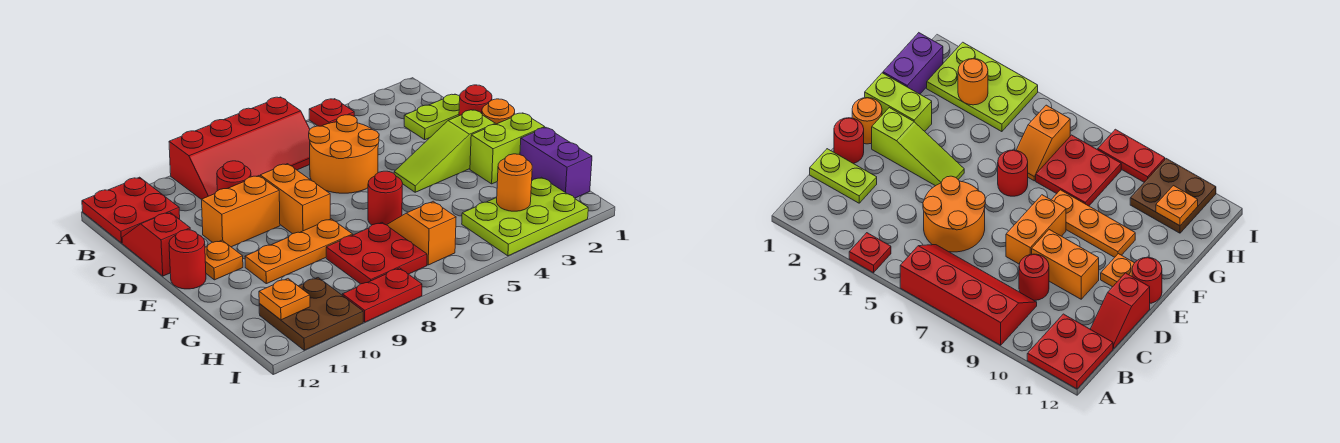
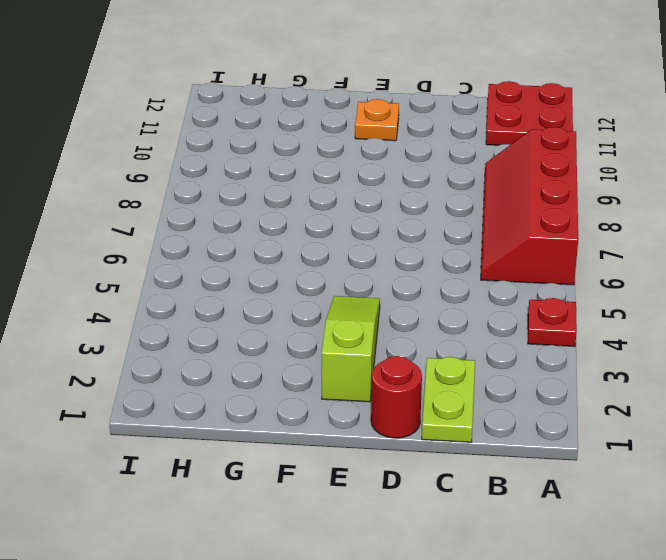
none -> orange round brick C5:D6 level 1
none -> red round brick C9 level 1
none -> red slope C12:D12 level 1 top D

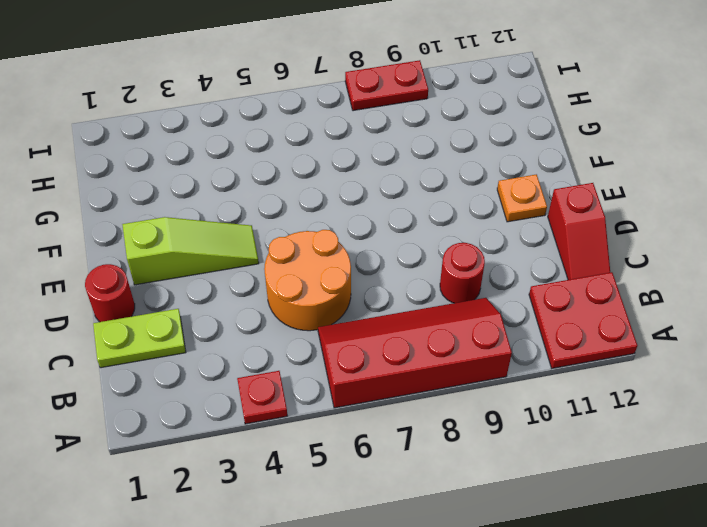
none -> orange brick D8:E8 level 1
none -> orange brick D9:D10 level 1
none -> orange round brick E1 level 1

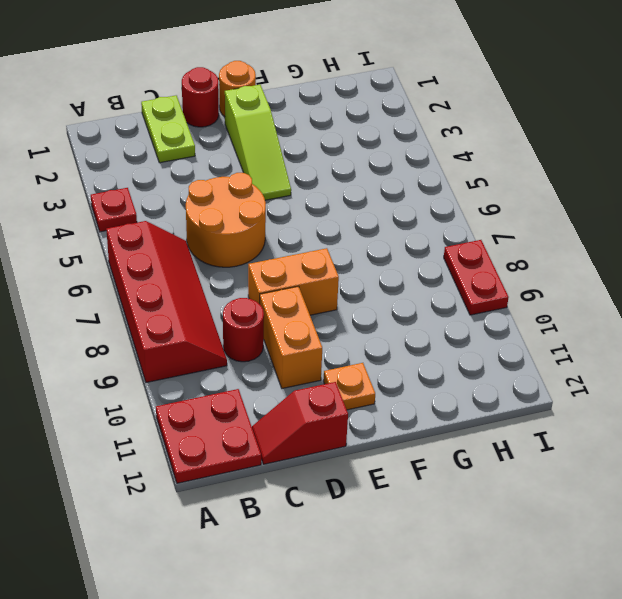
none -> red round brick E12 level 1
none -> lime brick F1:F2 level 1
none -> red round brick F6 level 1

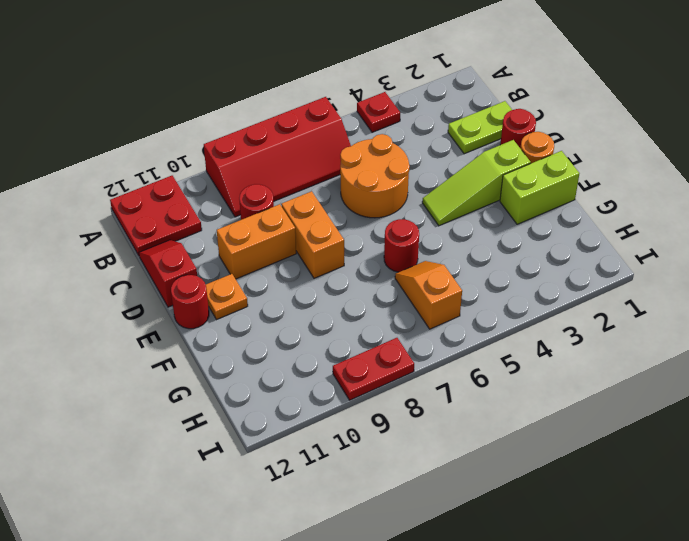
none -> orange plate F8:F10 level 1
none -> purple brick G1:H1 level 1
none -> red plate G7:H8 level 1

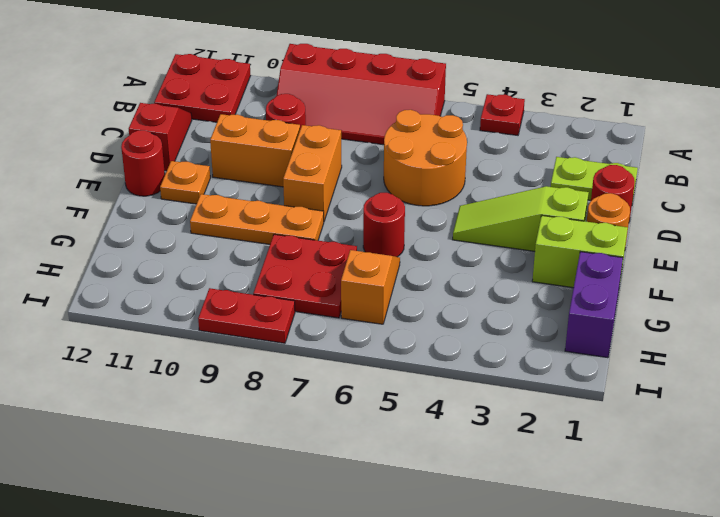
none -> lime plate H2:I4 level 1
none -> brown plate H10:I11 level 1
none -> orange round brick H3 level 2

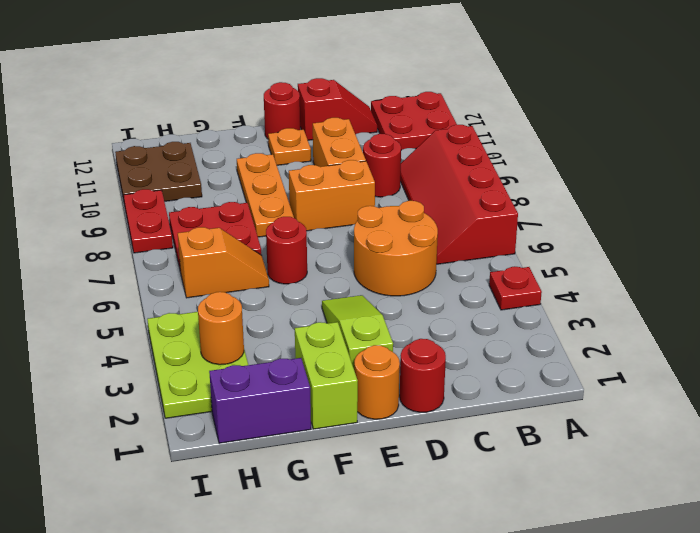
none -> lime plate C1:C2 level 1
none -> orange plate H11 level 2

